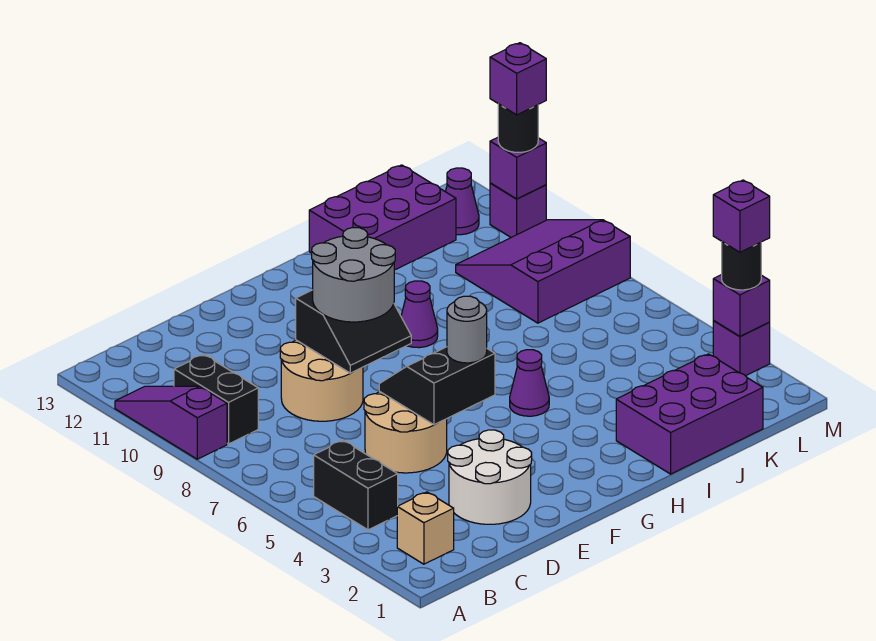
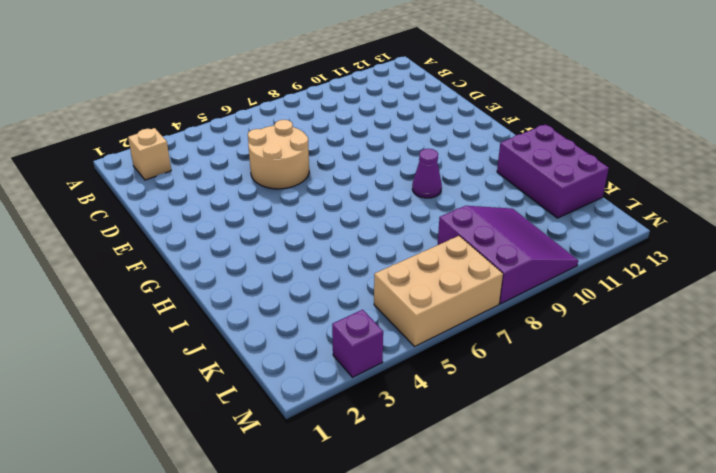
tan brick L5:M7 level 1 -> none
none -> purple slope A9:A11 level 1 top 9
none -> black brick B4:B5 level 1
none -> black brick B9:B10 level 1

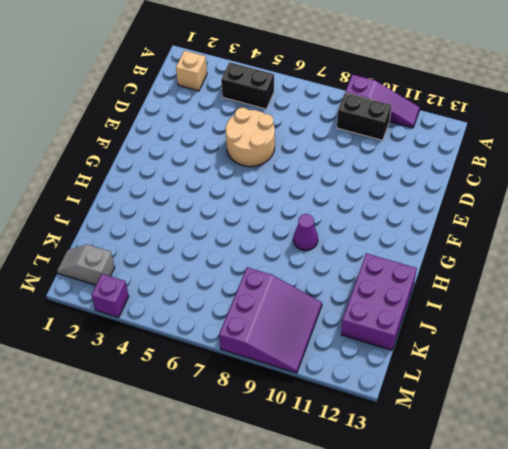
grey slope L1:L2 level 1 top 2 -> none
none -> white round brick D2:E3 level 1
none -> tan round brick D8:E9 level 1
none -> purple cone H5 level 1

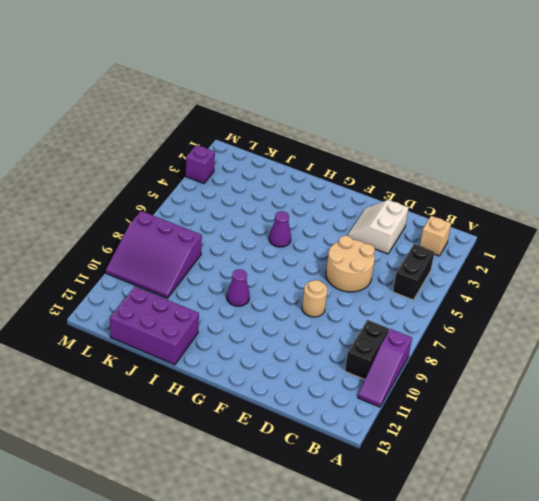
white slope D2:E3 level 1 top D -> white round brick D2:E3 level 1
tan round brick E8 level 1 -> tan round brick D8:E9 level 1
none -> purple brick I1:K2 level 1
none -> purple cone L12 level 1
none -> purple brick M11 level 1

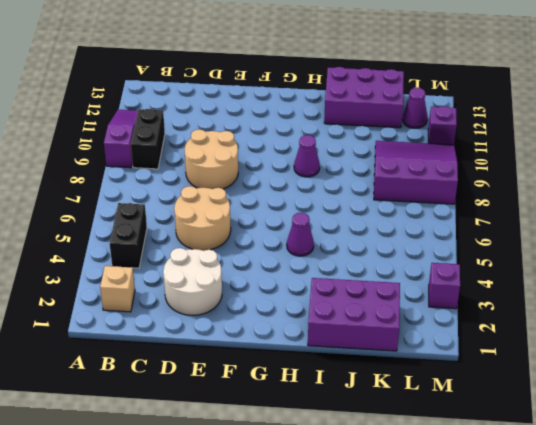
none -> black slope E5:F6 level 2 top 5
none -> black slope E8:F9 level 2 top 9
none -> purple brick M3 level 2

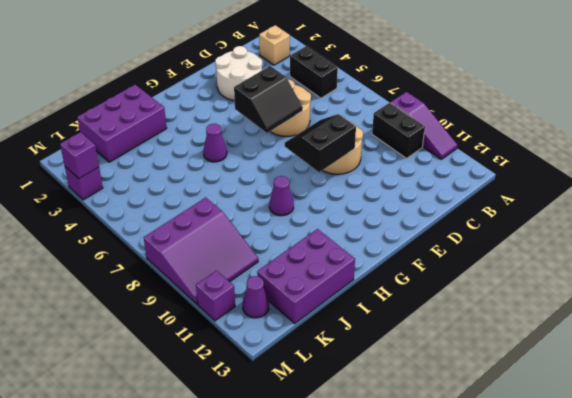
none -> purple brick M11 level 2
none -> grey round brick E8:F9 level 3
none -> grey round brick F5 level 3

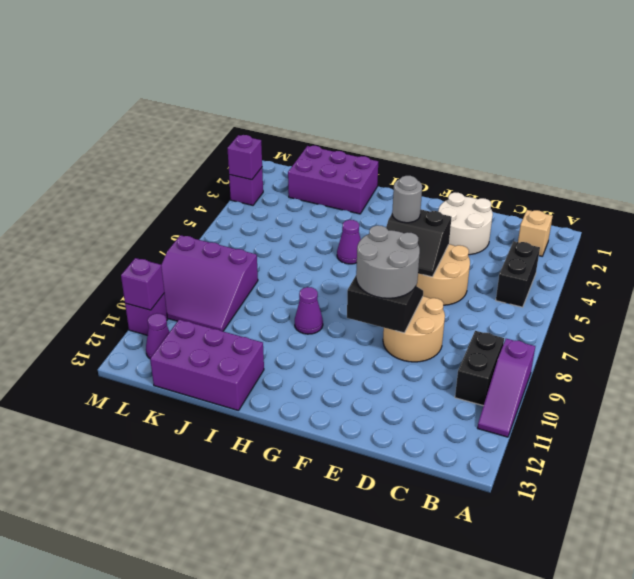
none -> black round brick M3 level 3
none -> black round brick M11 level 3
none -> purple brick M3 level 4

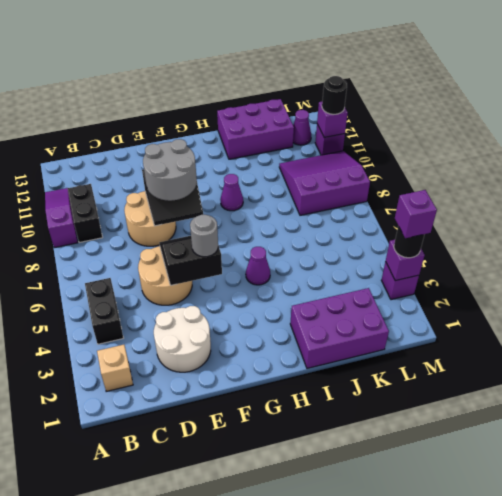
none -> purple brick M11 level 4

